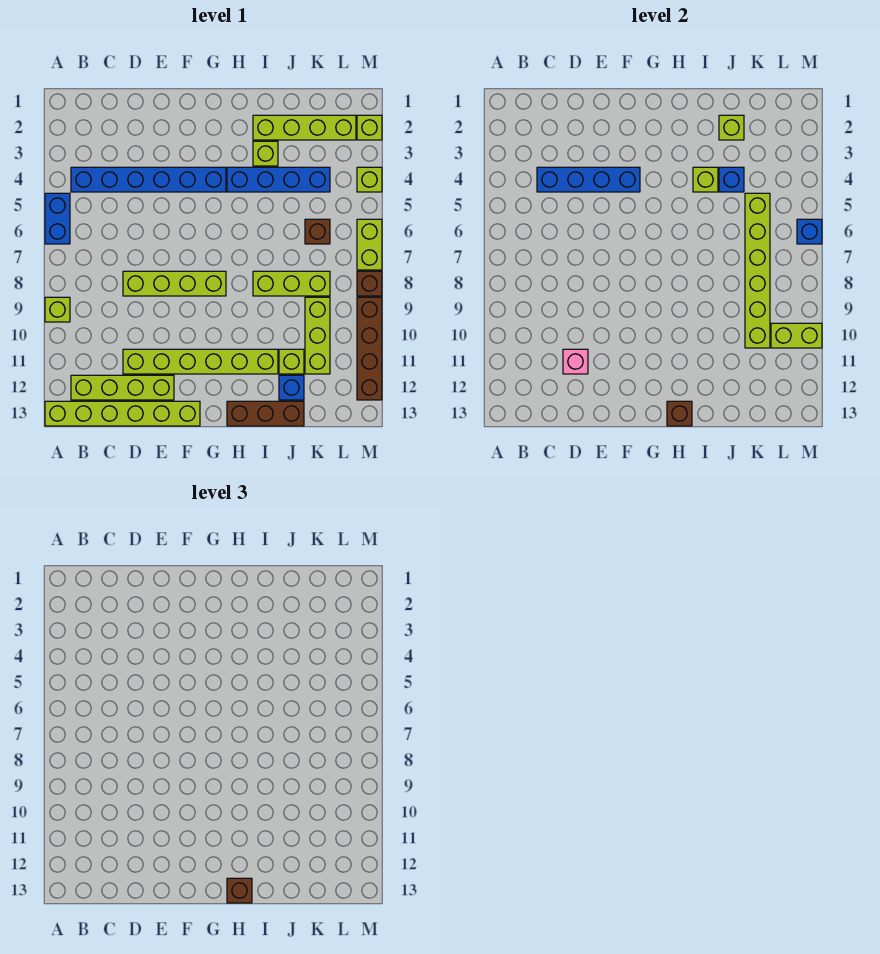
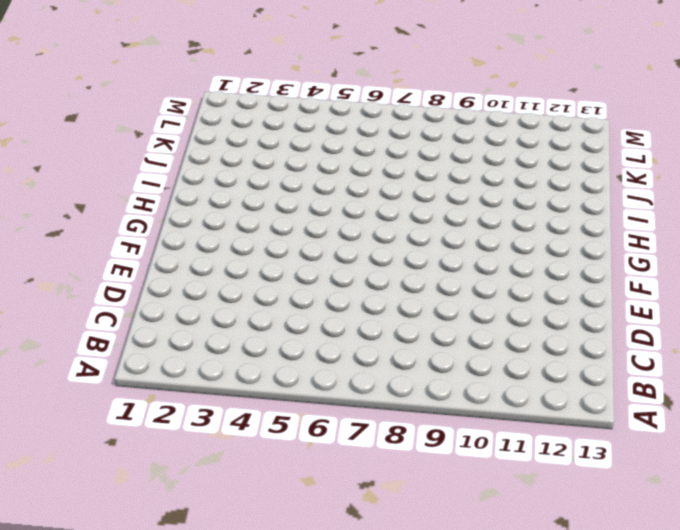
none -> blue brick A5:A6 level 1
none -> lime brick A9 level 1
none -> lime brick A13:F13 level 1
none -> blue brick B4:G4 level 1

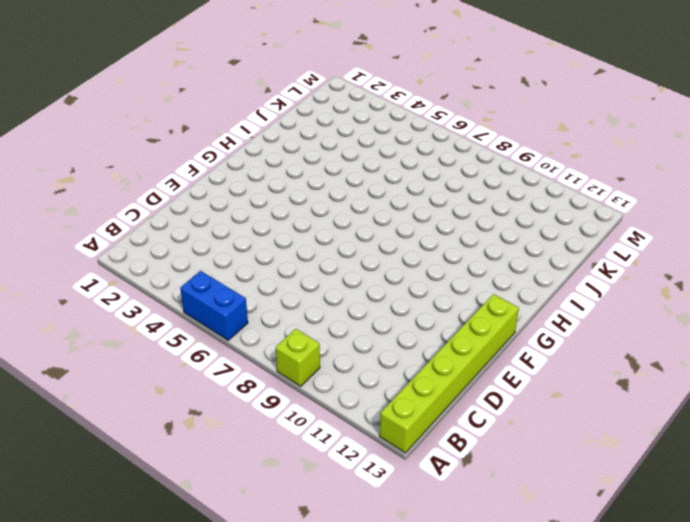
none -> blue brick B4:G4 level 1
none -> lime brick B12:E12 level 1
none -> lime brick D8:G8 level 1
none -> lime brick D11:I11 level 1

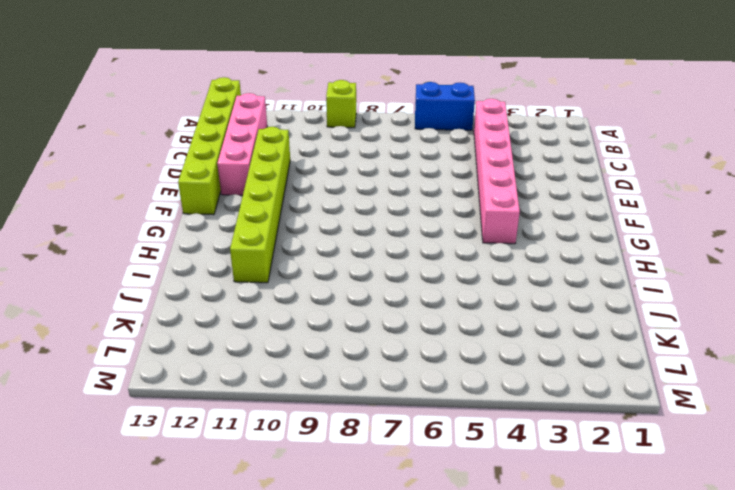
pink brick B4:G4 level 1 -> blue brick B4:G4 level 1
pink brick B12:E12 level 1 -> lime brick B12:E12 level 1
none -> lime brick D8:G8 level 1
none -> blue brick H4:K4 level 1
none -> brown brick H13:J13 level 1
none -> lime brick I2:L2 level 1

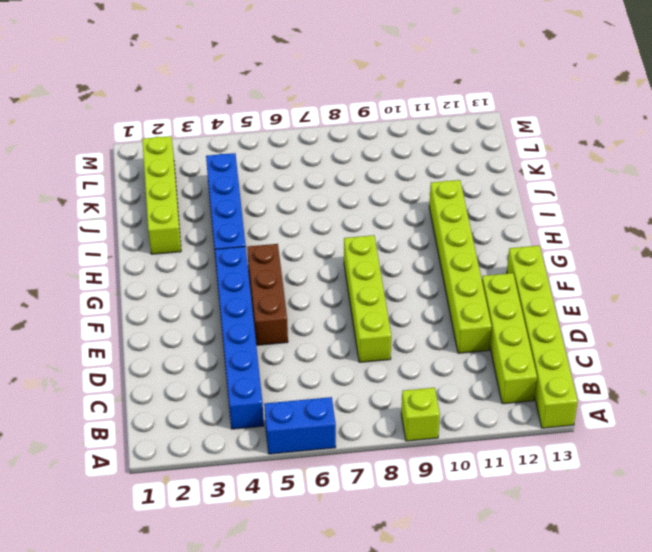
brown brick E5:G5 level 1 -> brown brick H13:J13 level 1
none -> lime brick I3 level 1
none -> lime brick I8:K8 level 1
none -> lime brick J11 level 1
none -> blue brick J12 level 1

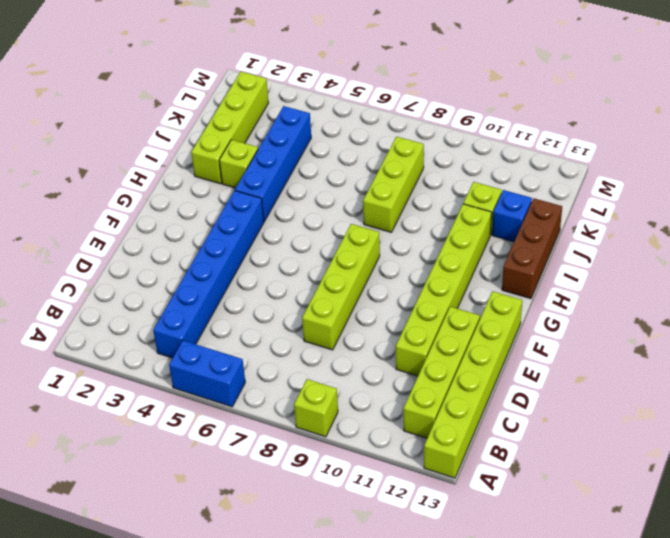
none -> brown brick K6 level 1
none -> lime brick K9:K11 level 1
none -> lime brick M2 level 1
none -> lime brick M4 level 1

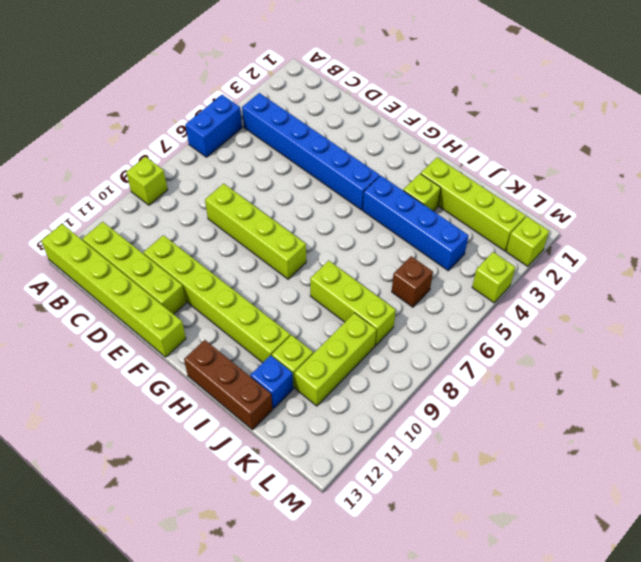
none -> lime brick M6:M7 level 1
none -> brown brick M8 level 1
none -> brown brick M9:M12 level 1
none -> blue brick C4:F4 level 2

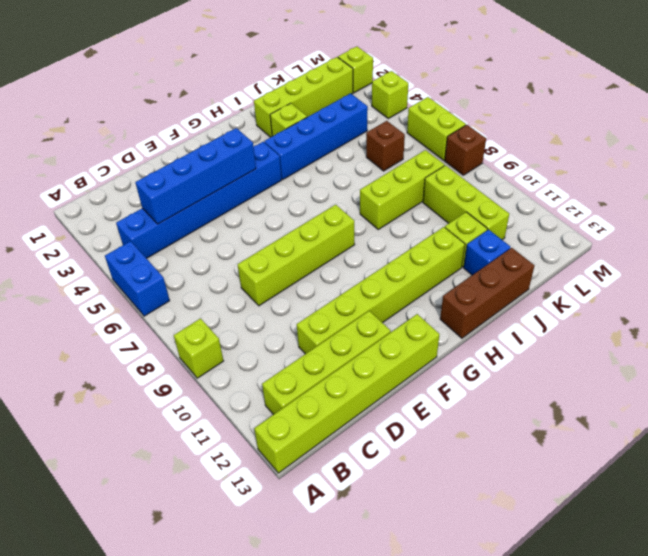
none -> brown brick M9:M12 level 1
none -> pink brick D11 level 2
none -> brown brick H13 level 2
none -> lime brick I4 level 2

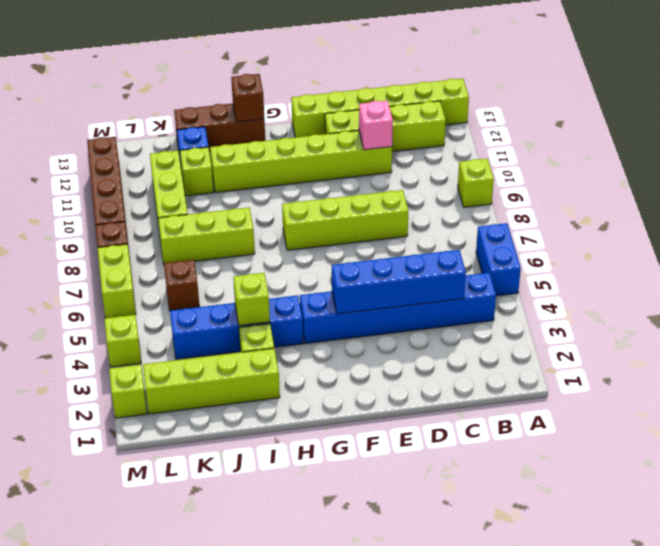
none -> lime brick J2 level 2
none -> blue brick J4 level 2
none -> lime brick K5:K10 level 2
none -> lime brick L10:M10 level 2

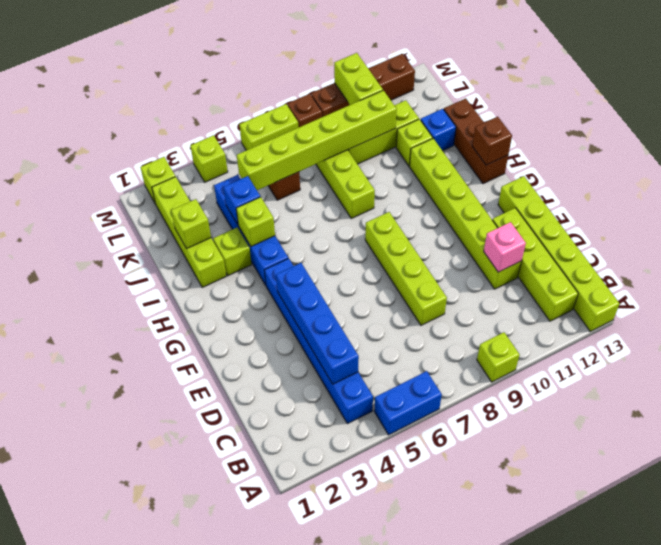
none -> blue brick M6 level 2
none -> brown brick H13 level 3

